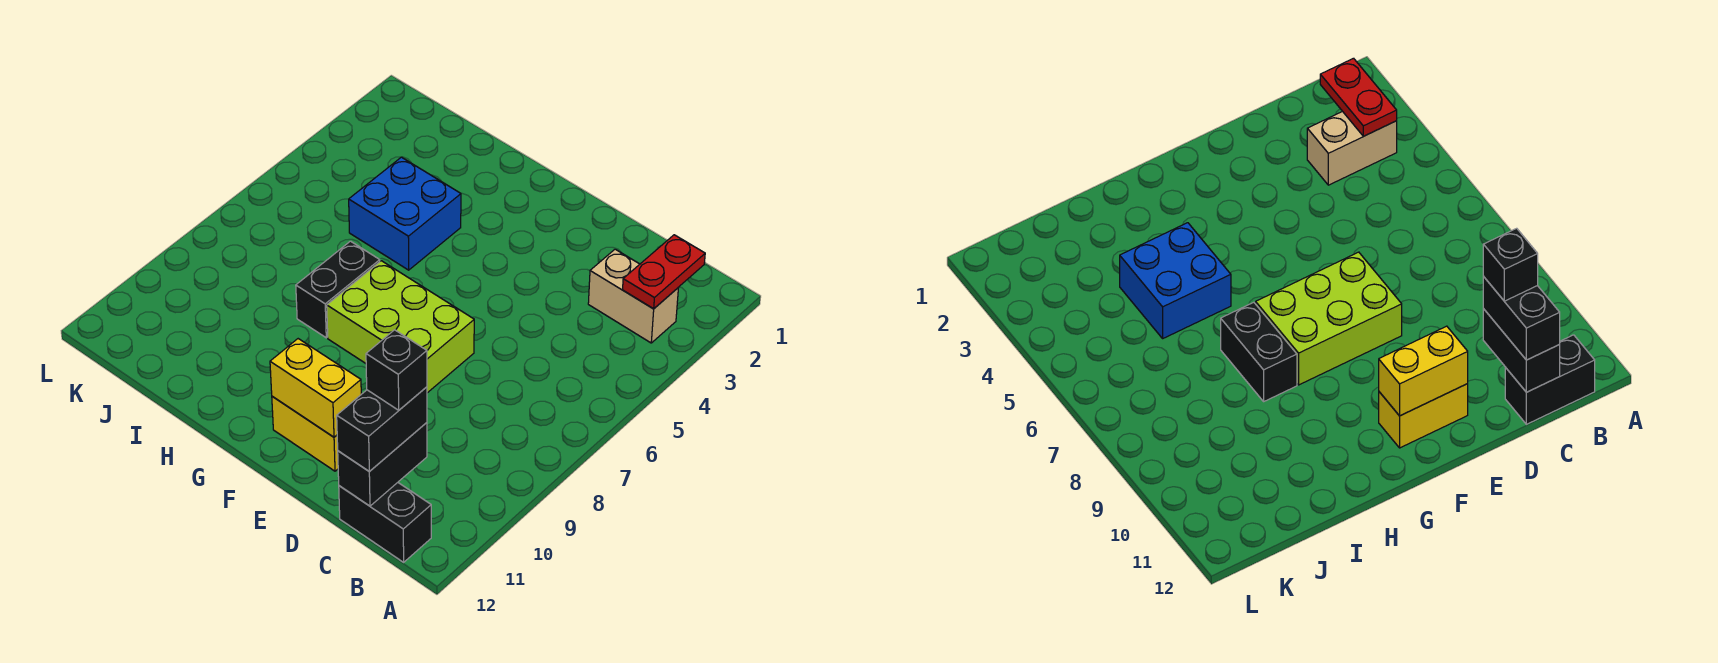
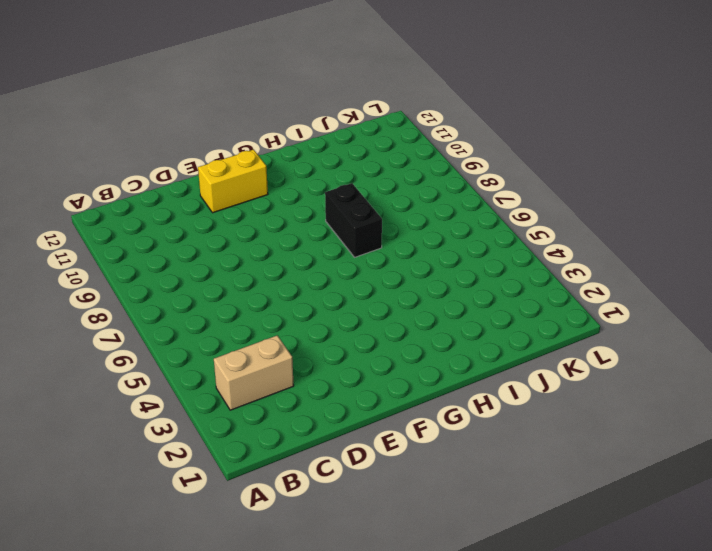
none -> black brick B12:C12 level 1
none -> lime brick E7:G8 level 1

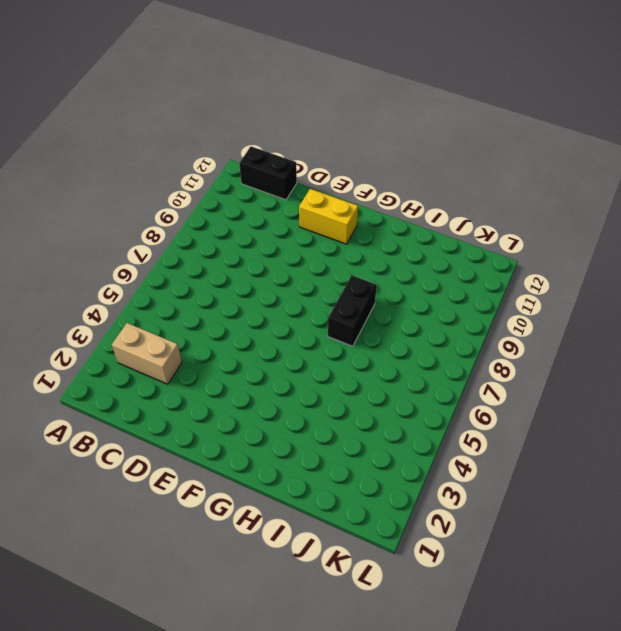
none -> lime brick E7:G8 level 1
none -> blue brick H4:I5 level 1

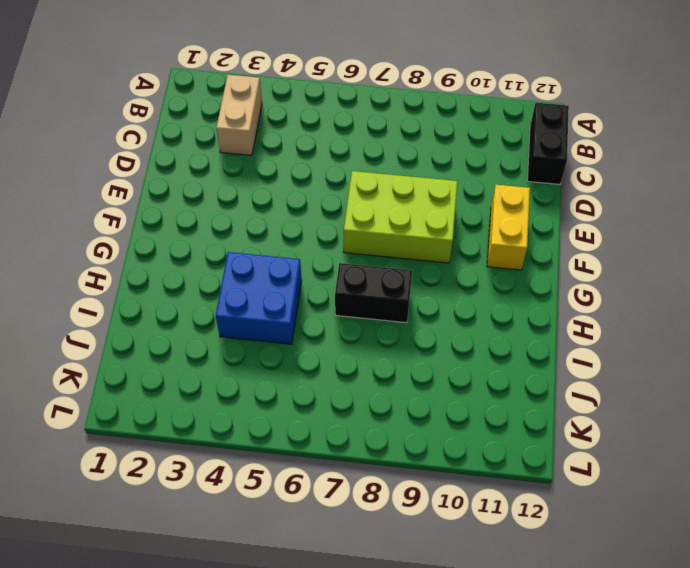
lime brick E7:F9 level 1 -> lime brick E7:G8 level 1
none -> red plate B2:B3 level 2
none -> black brick C11:C12 level 2

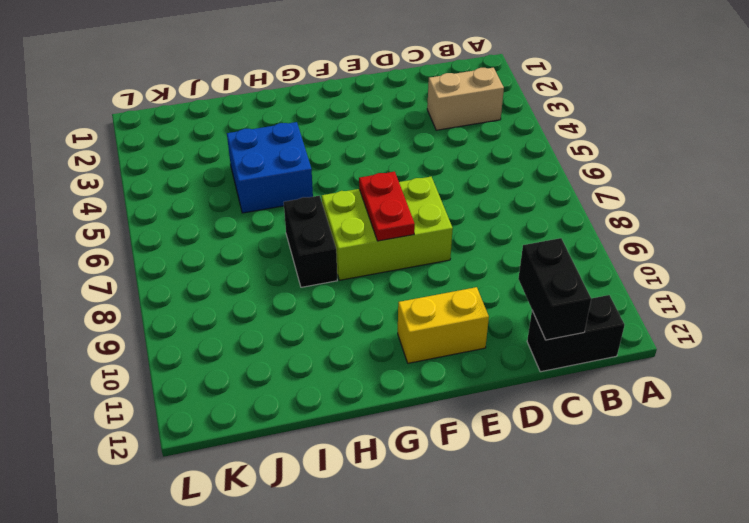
red plate F7:F8 level 2 -> red plate B2:B3 level 2
none -> yellow brick E11:F11 level 2
none -> black brick C11:C12 level 3

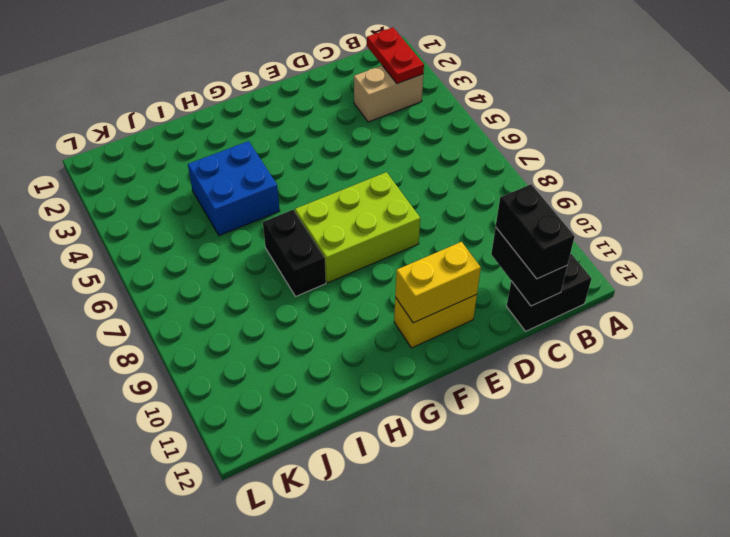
none -> black brick C11 level 4

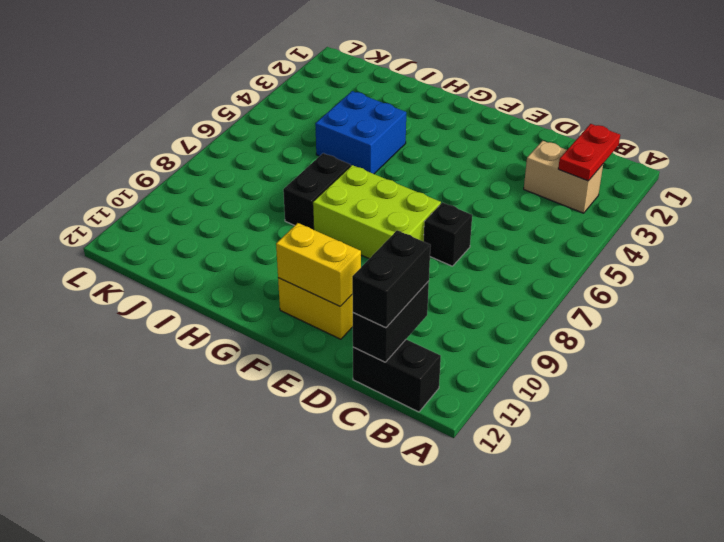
black brick D7 level 1 -> black brick C11 level 4

